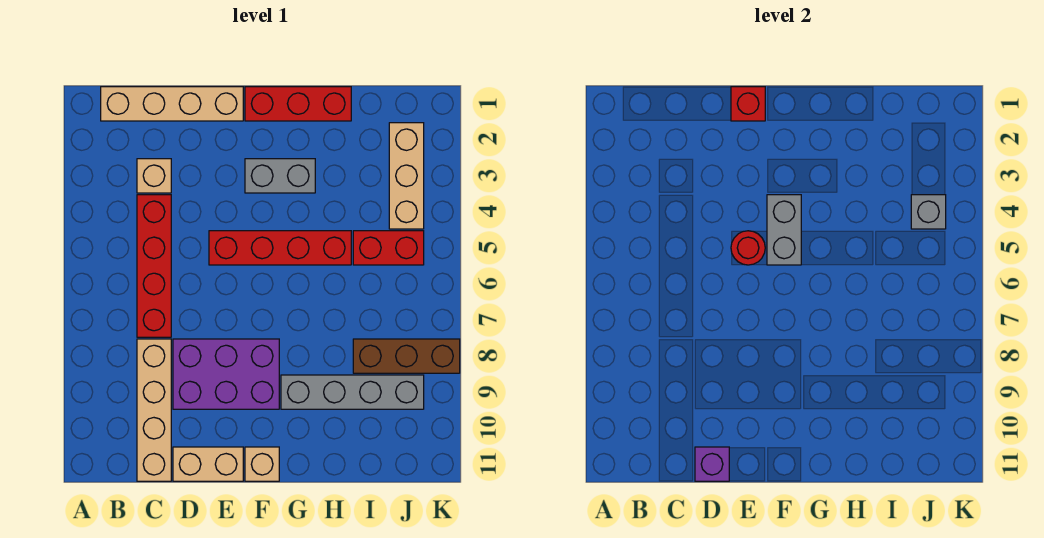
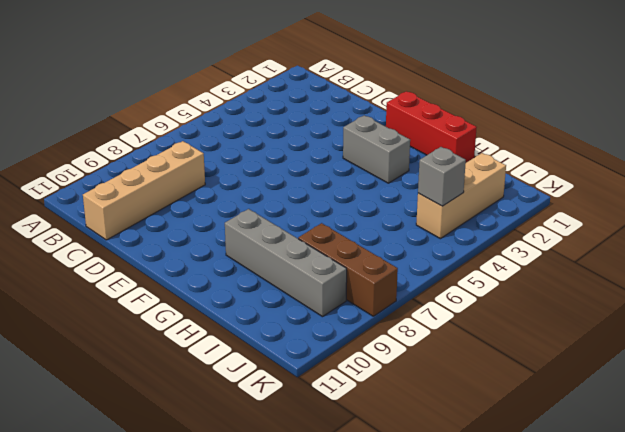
none -> tan brick B1:E1 level 1
none -> tan brick C3 level 1
none -> red brick C4:C7 level 1

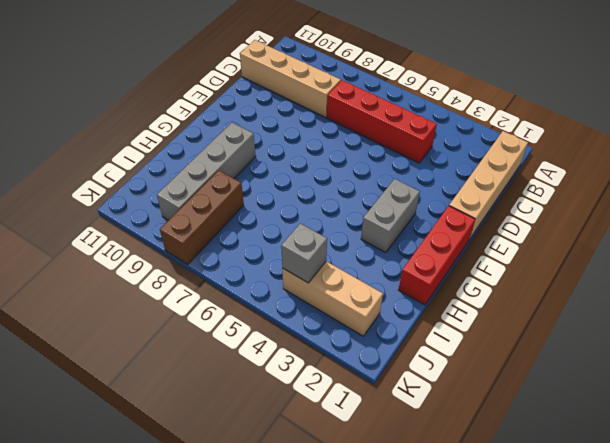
none -> tan brick C3 level 1
none -> purple brick D8:F9 level 1
none -> tan brick D11:E11 level 1

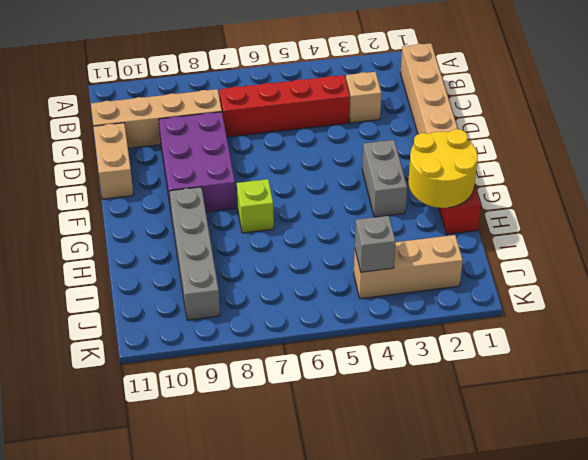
yellow round brick G1:H2 level 2 -> none
lime brick G7 level 1 -> none
none -> red brick E5:H5 level 1
none -> tan brick F11 level 1
none -> red brick I5:J5 level 1

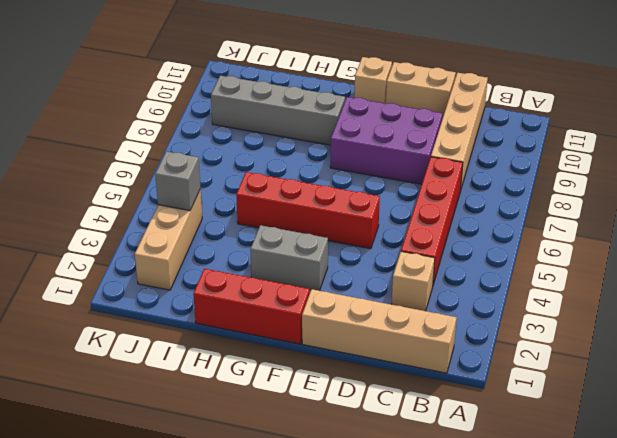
none -> red brick I5:J5 level 1
none -> brown brick I8:K8 level 1
none -> purple brick D11 level 2

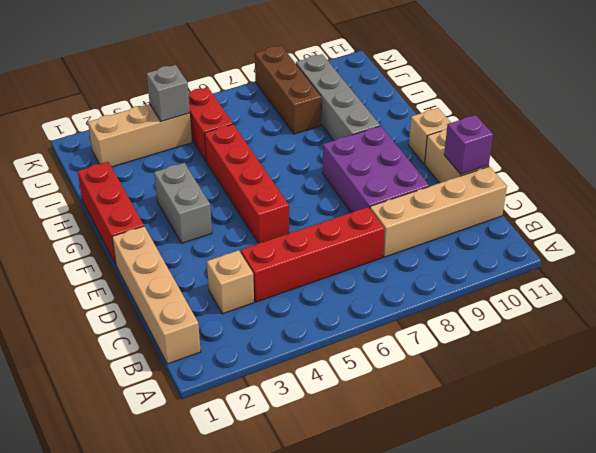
none -> red brick E1 level 2
none -> red round brick E5 level 2
none -> grey brick F4:F5 level 2

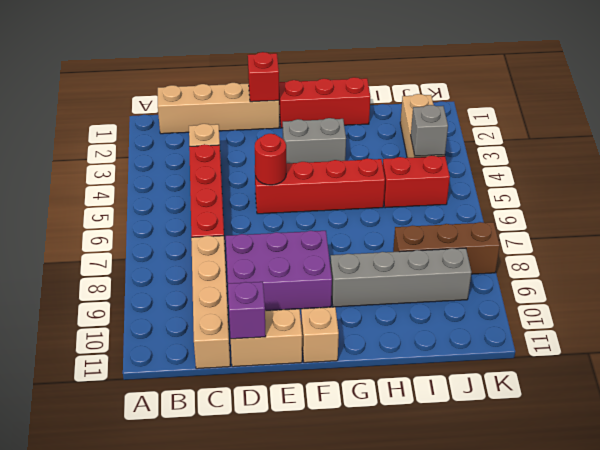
none -> grey brick F4:F5 level 2

